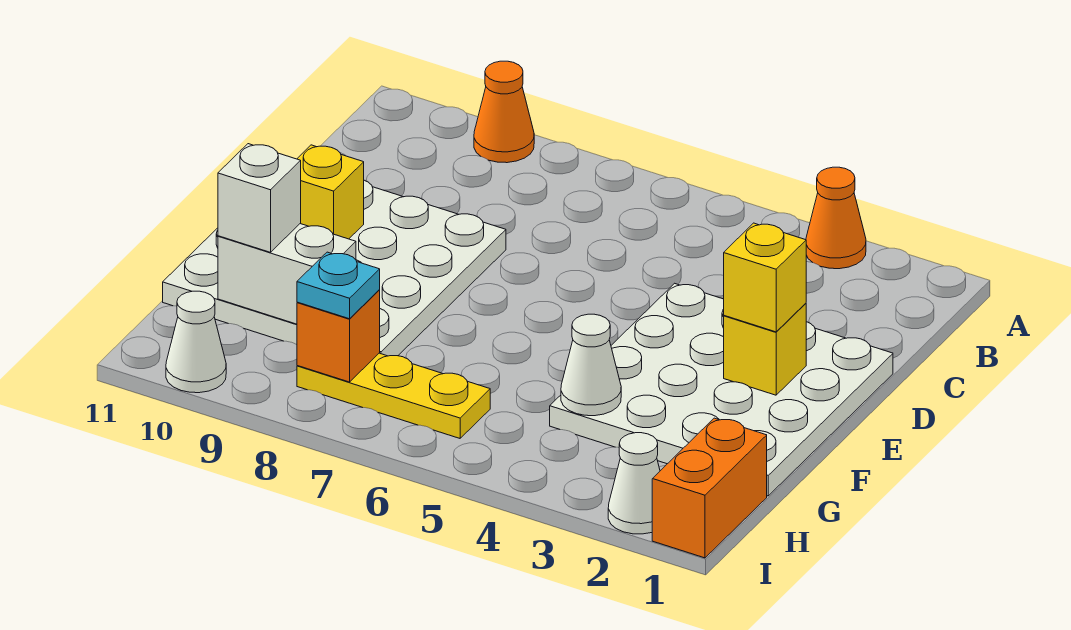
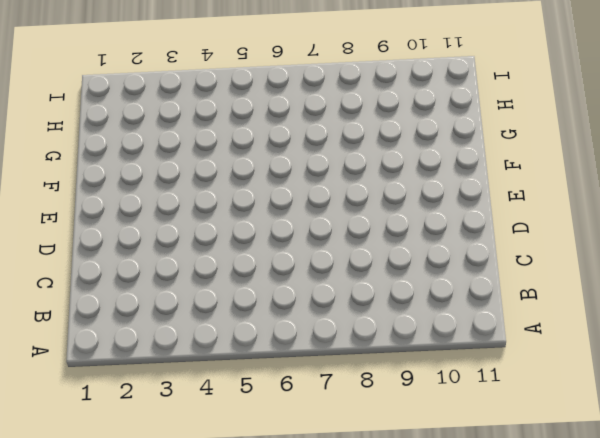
none -> orange cone A3 level 1
none -> orange cone A9 level 1
none -> white plate D1:G4 level 1

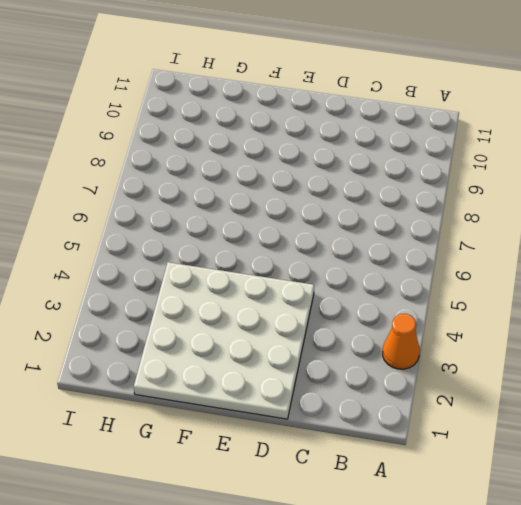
none -> orange cone A9 level 1
none -> white plate D8:G11 level 1
none -> orange brick H1:I1 level 1

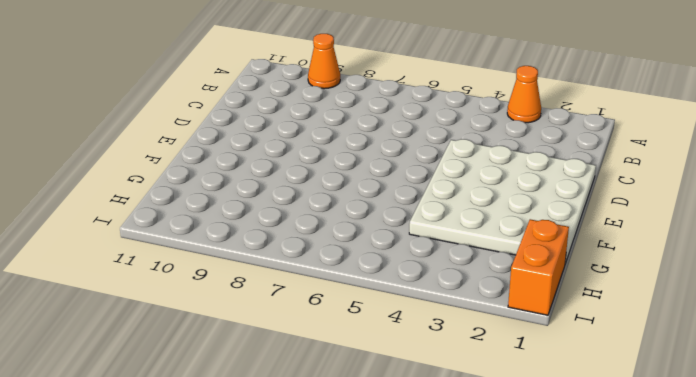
none -> white plate D8:G11 level 1
none -> yellow plate H6:H8 level 1
none -> white cone I2 level 1

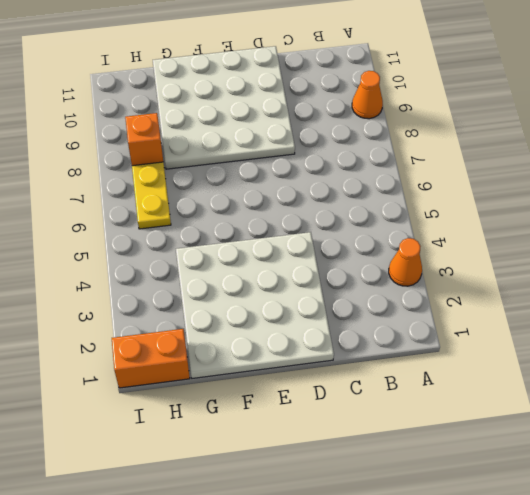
none -> white cone I2 level 1
none -> white cone I10 level 1
none -> yellow brick E2 level 2

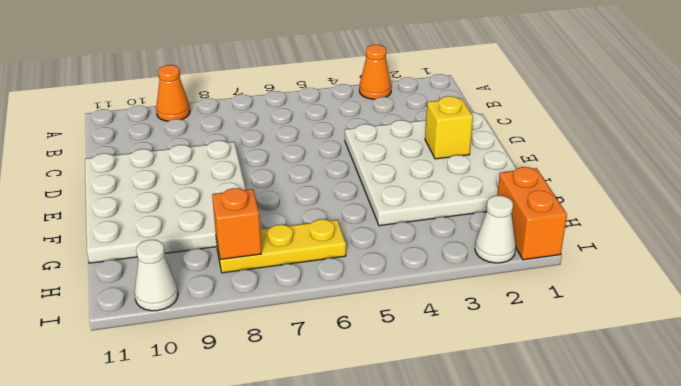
none -> yellow brick E10 level 2
none -> white cone G4 level 2
none -> white brick G9:G10 level 2

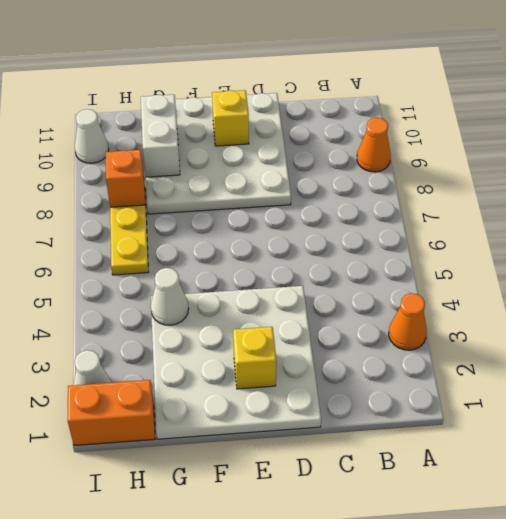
none -> yellow brick E2 level 3
none -> white brick G10 level 3
none -> cyan plate H8 level 3

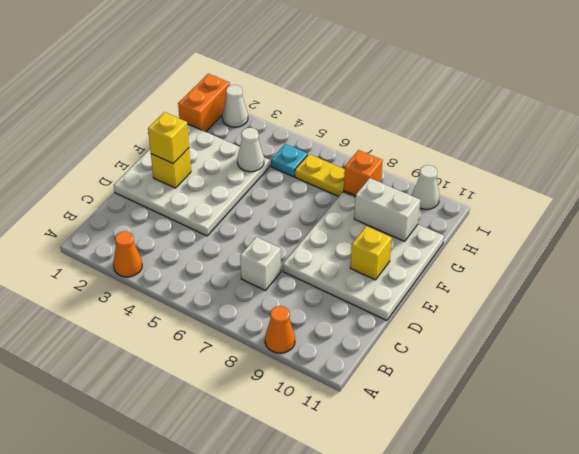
white brick C7 level 1 -> white brick G10 level 3
cyan plate H5 level 1 -> cyan plate H8 level 3

